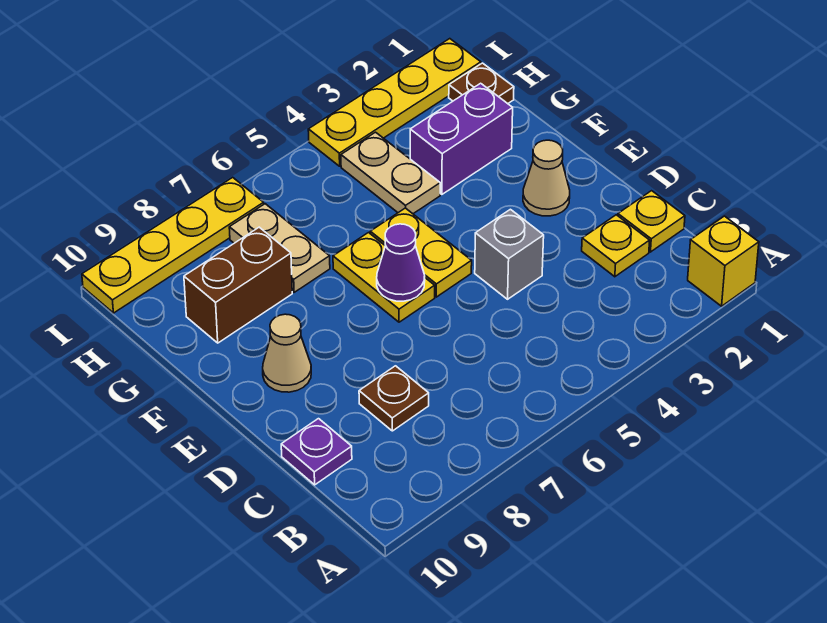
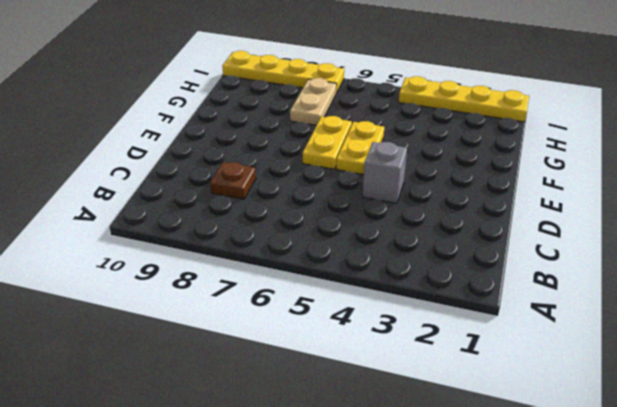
none -> yellow brick A1 level 1
none -> yellow plate C1 level 1
none -> yellow plate C2 level 1

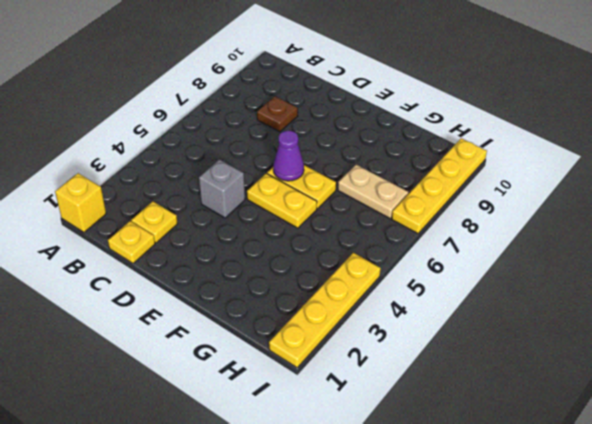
none -> purple plate C10 level 1
none -> tan cone E2 level 1
none -> tan cone E9 level 1

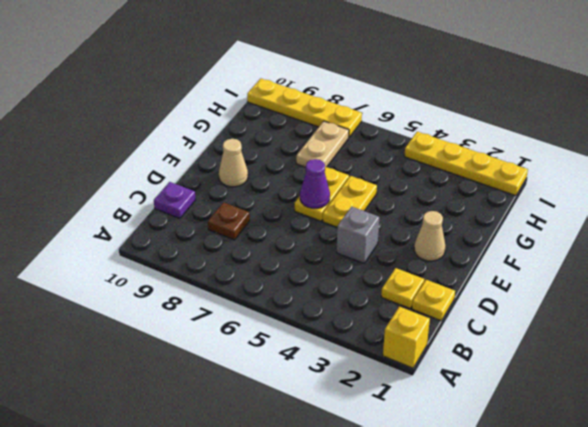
none -> purple brick G2:G3 level 1
none -> tan plate G4:H4 level 1
none -> brown brick G8:G9 level 1

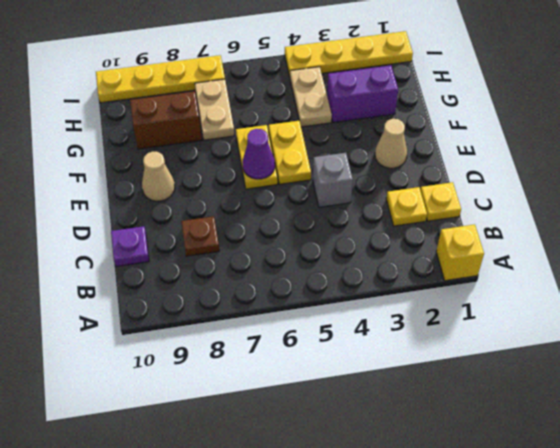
none -> brown plate H1 level 1

